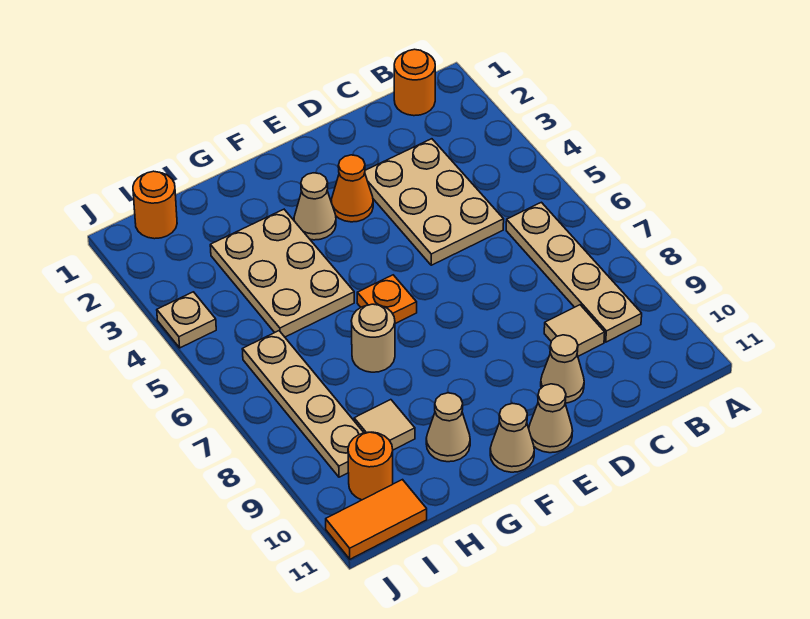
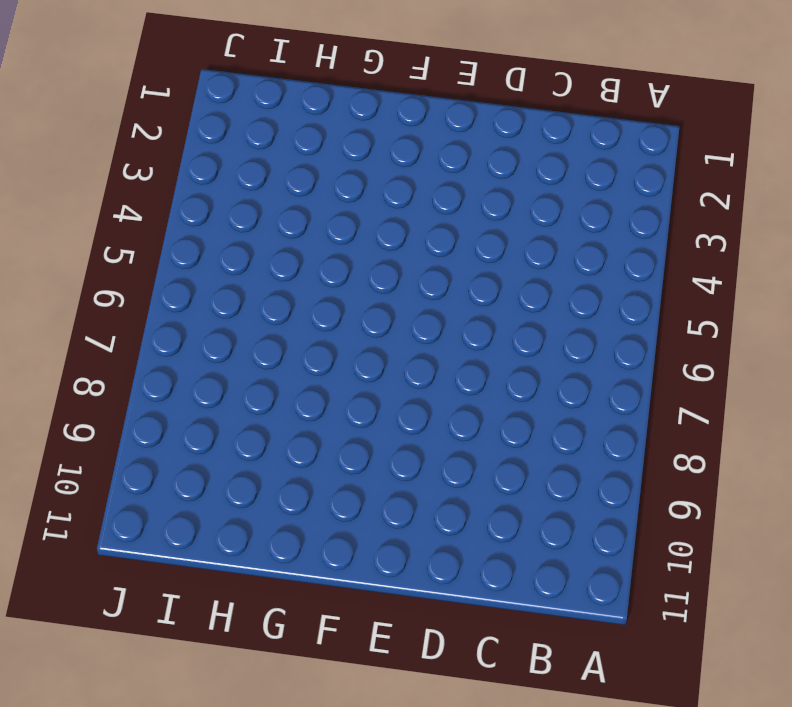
none -> orange round brick B1 level 1
none -> tan plate B6:B9 level 1
none -> tan plate C3:D5 level 1

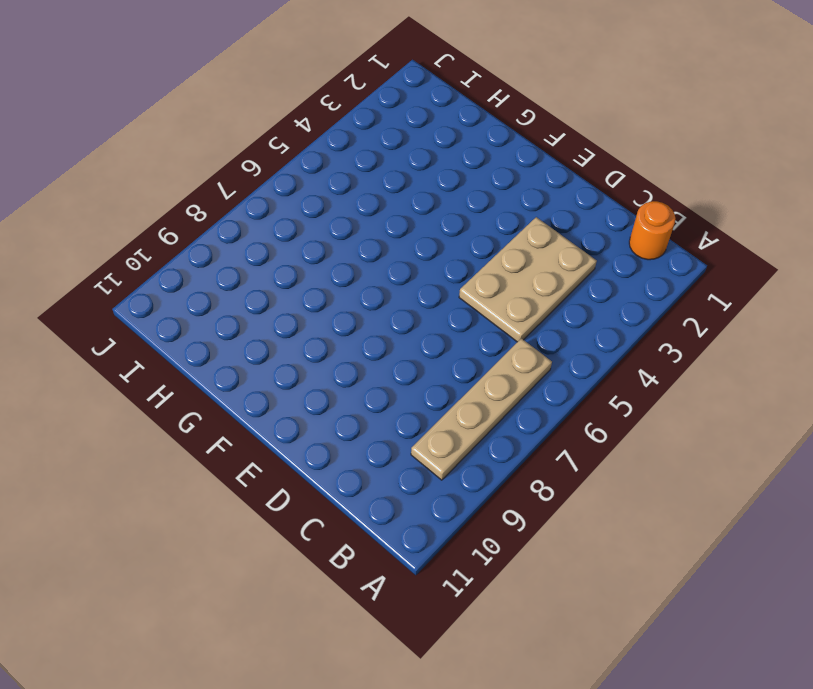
none -> tan tile C9 level 1
none -> tan cone D10 level 1
none -> orange cone E3 level 1

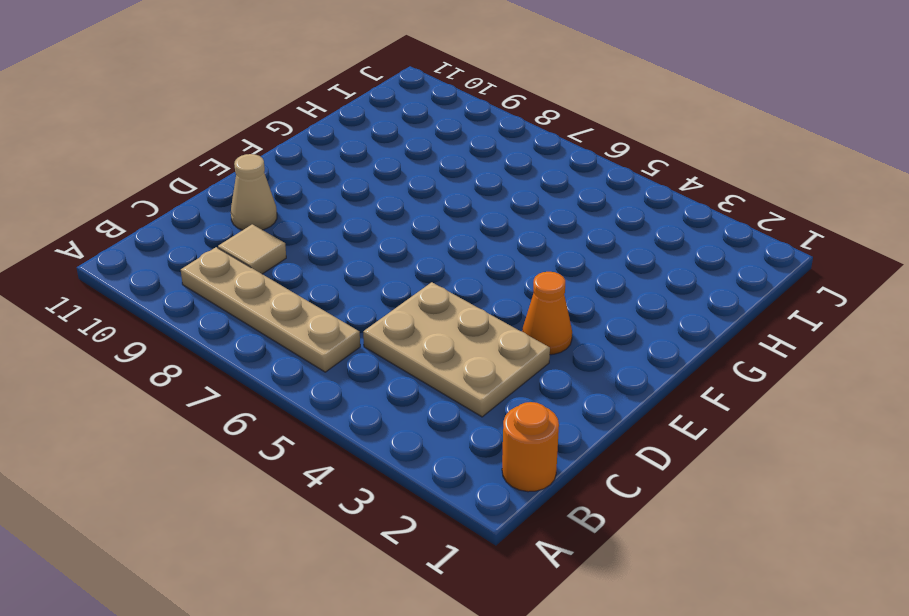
none -> tan cone E11 level 1
none -> tan cone F3 level 1
none -> orange plate F6 level 1

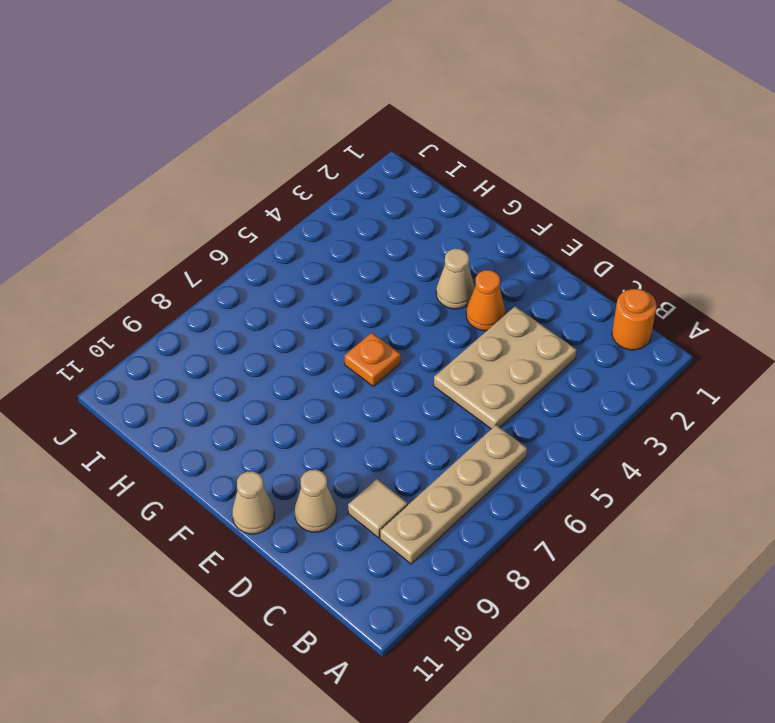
none -> tan cone F11 level 1
none -> tan plate G3:H5 level 1
none -> tan round brick G7 level 1

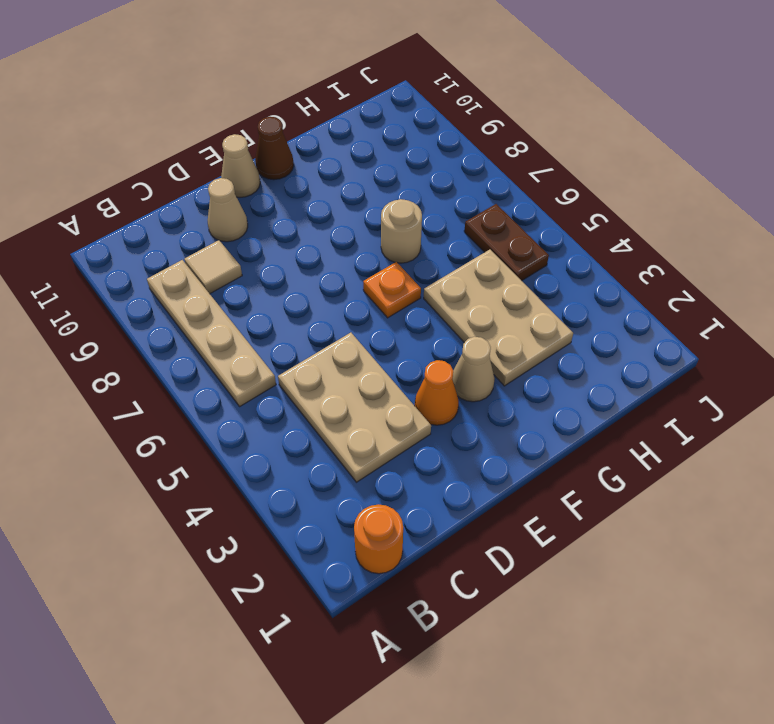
brown cone F11 level 1 -> tan cone F11 level 1
brown plate I5:I6 level 1 -> tan plate I6:I9 level 1
none -> tan cone G10 level 1
none -> tan tile H9 level 1
none -> orange round brick I1 level 1

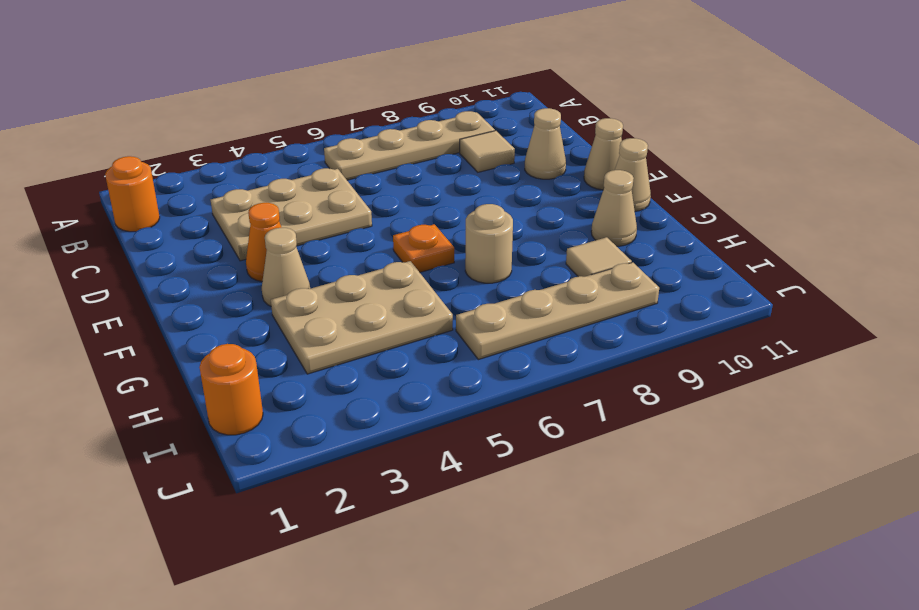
none -> orange round brick I10 level 1
none -> orange tile I11:J11 level 1
none -> tan plate J4 level 1

